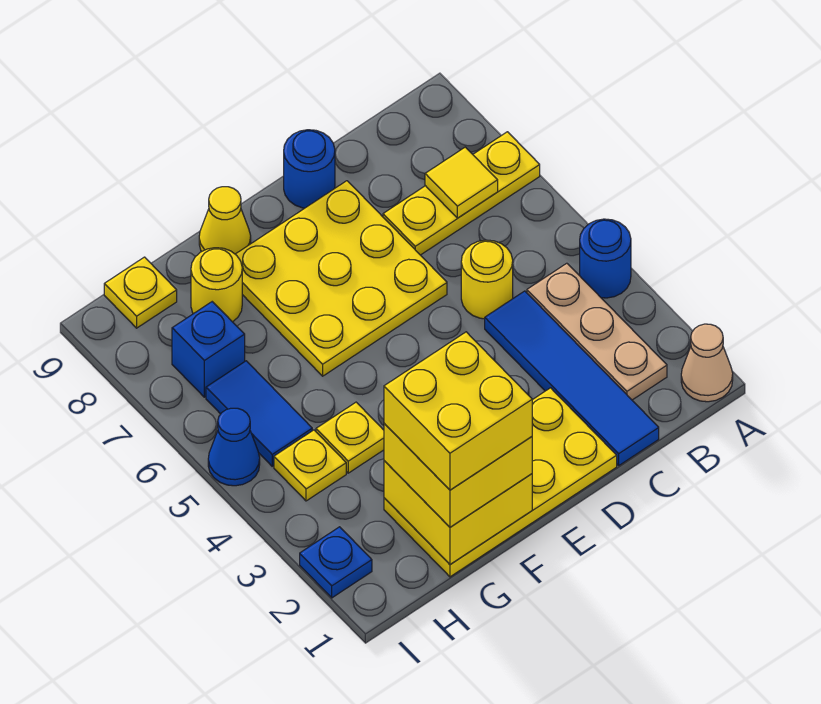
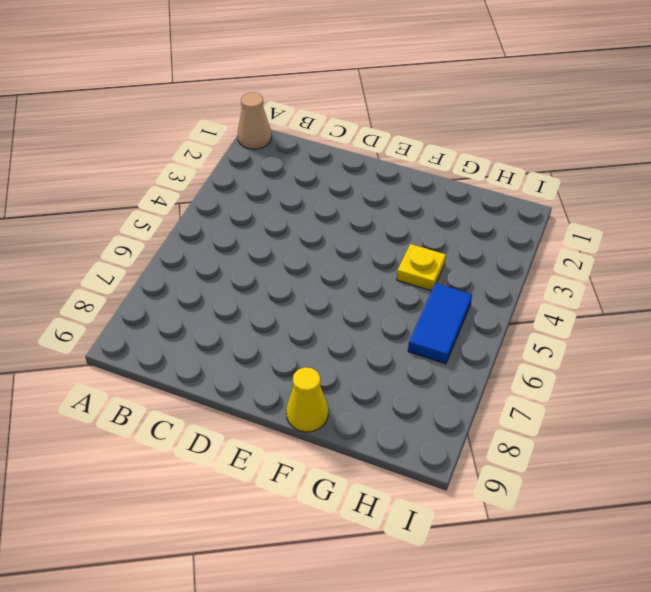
none -> blue round brick A4 level 1
none -> yellow plate A7:C7 level 1
none -> tan plate B2:B4 level 1

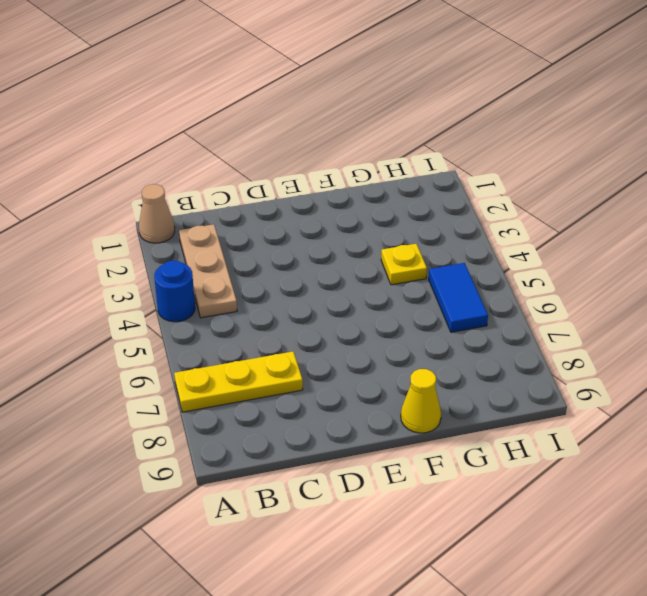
none -> blue tile C1:C4 level 1
none -> yellow round brick C5 level 1
none -> yellow plate D1:G2 level 1

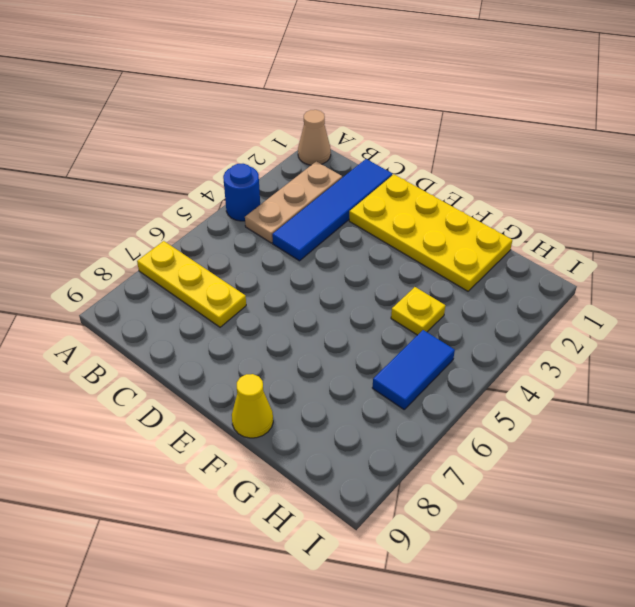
none -> yellow round brick C5 level 1
none -> yellow plate D6:F8 level 1
none -> blue round brick D9 level 1

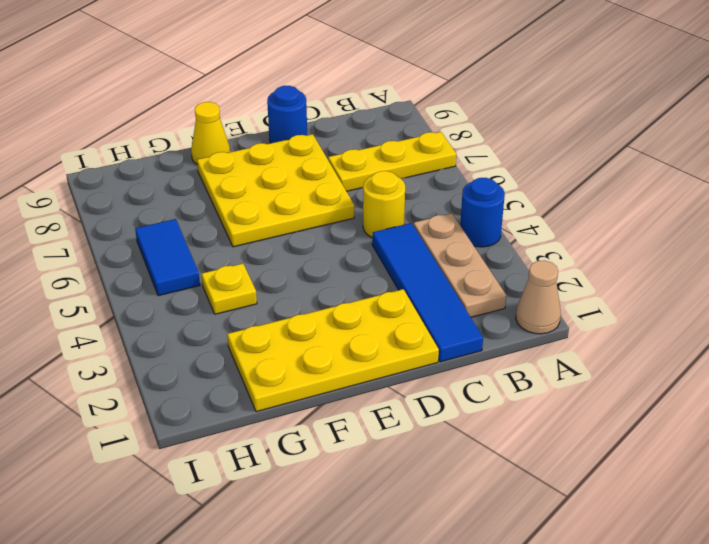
none -> yellow round brick G8 level 1
none -> yellow plate H4 level 1
none -> blue brick H7 level 1

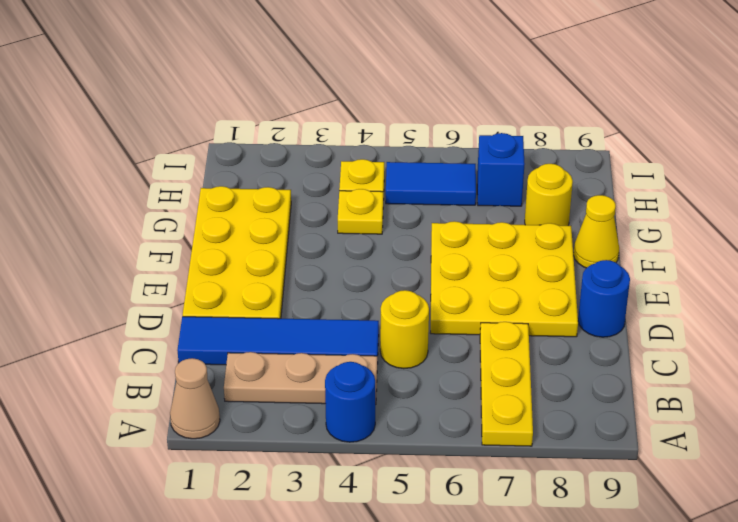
none -> yellow plate H9 level 1
none -> blue plate I2 level 1
none -> blue cone I5 level 1

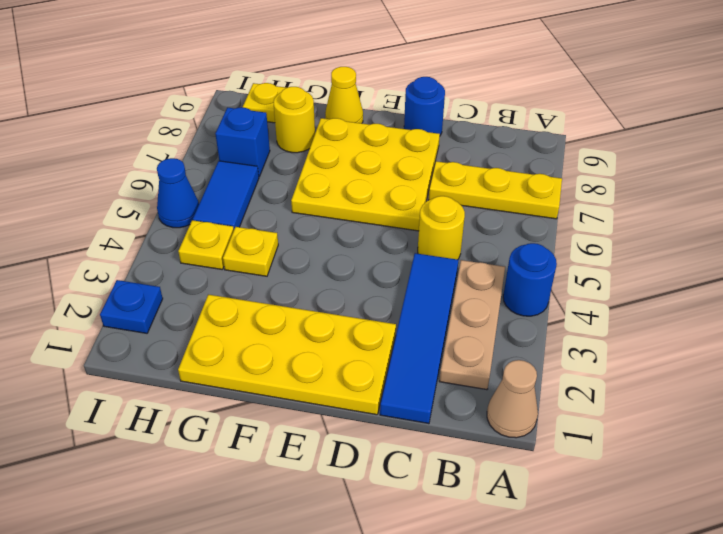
none -> yellow tile B7 level 2
none -> yellow brick F1:G2 level 2
none -> yellow brick F1:G2 level 3

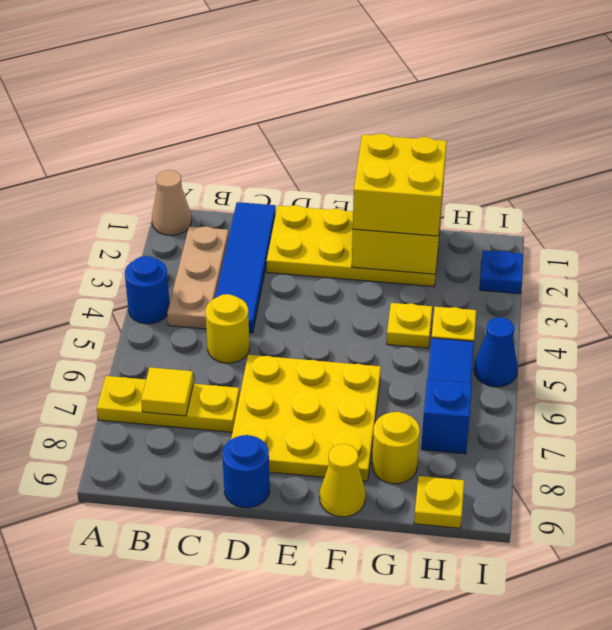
none -> yellow brick F1:G2 level 4

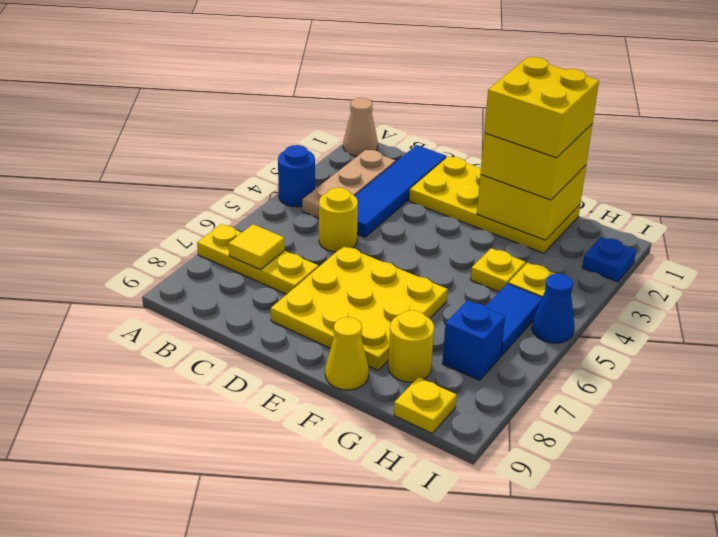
none -> blue round brick D9 level 1

